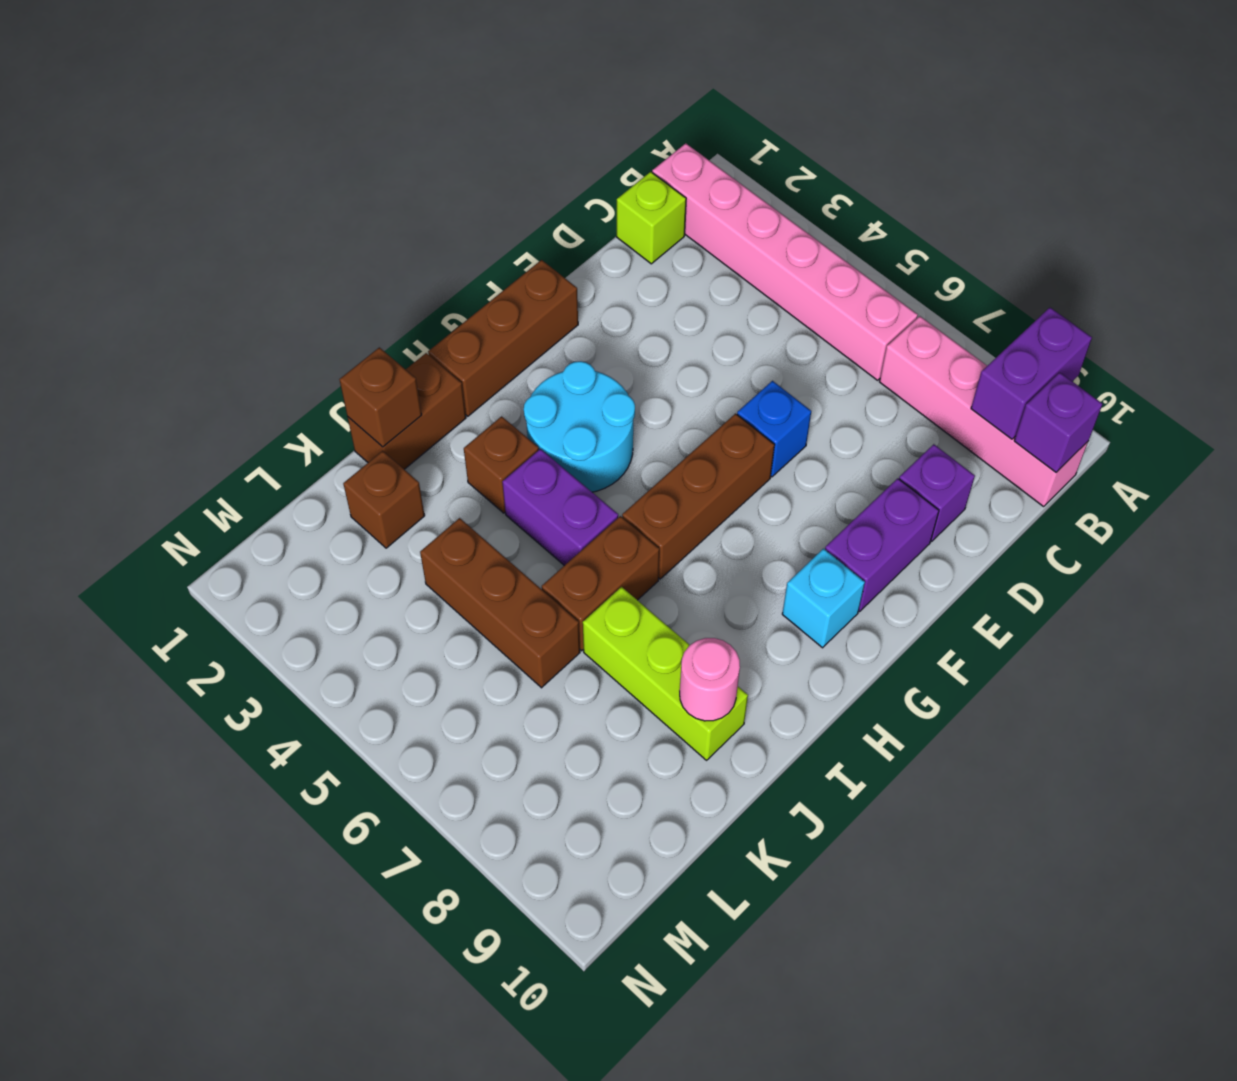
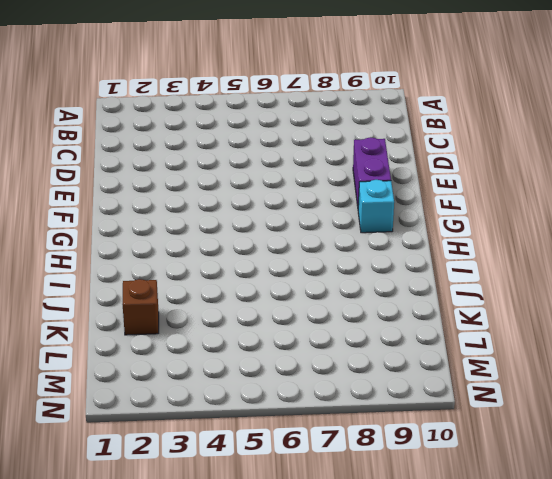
none -> pink brick B1:B6 level 1
none -> pink brick B7:B10 level 1
none -> lime brick C1 level 1

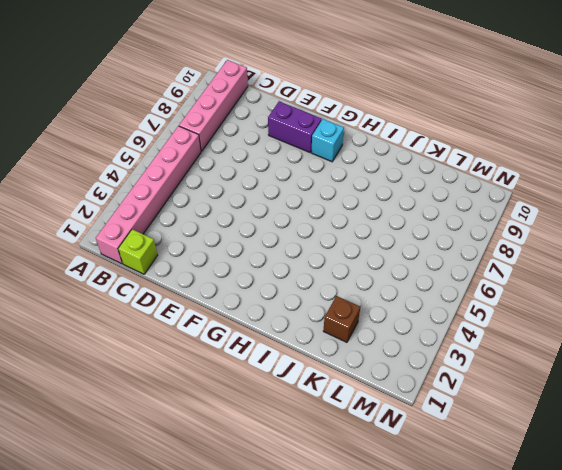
none -> purple brick D9 level 1
none -> blue brick E6 level 1
none -> brown brick F1:H1 level 1

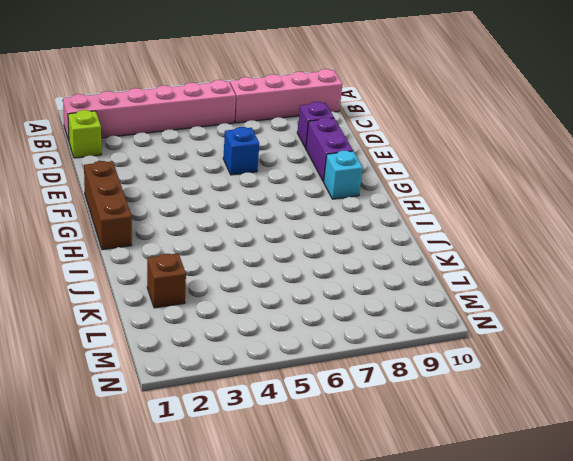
none -> brown brick F6:H6 level 1
none -> cyan round brick G3:H4 level 1
none -> brown brick I1:J1 level 1

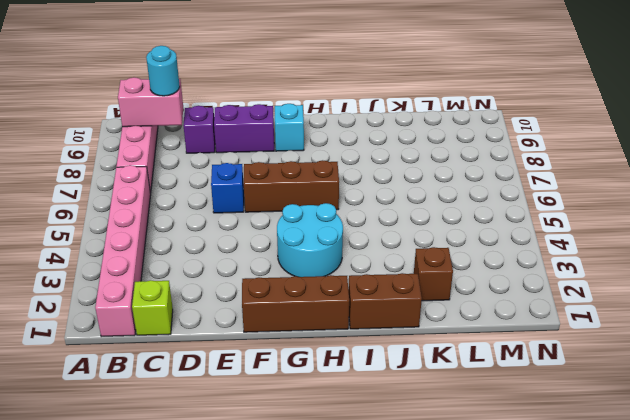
pink brick B9:C9 level 2 -> purple brick A9:B9 level 2
cyan round brick C9 level 3 -> none
none -> brown brick I3 level 1
none -> purple brick I4:I5 level 1
none -> brown brick I6:J6 level 1

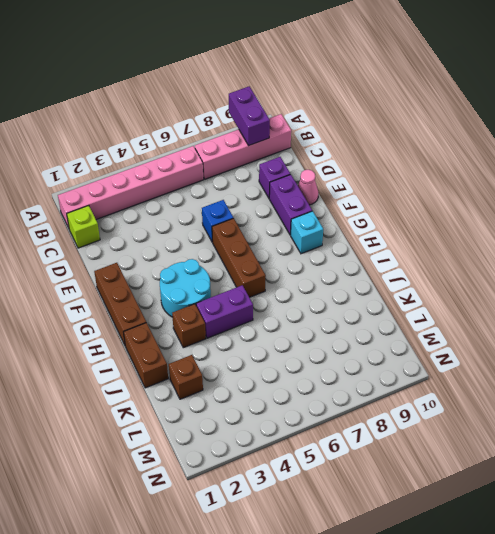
pink cone E10 level 1 -> none
none -> brown brick I6:J6 level 1
none -> lime brick J7:J9 level 1
none -> brown brick K4:K6 level 1

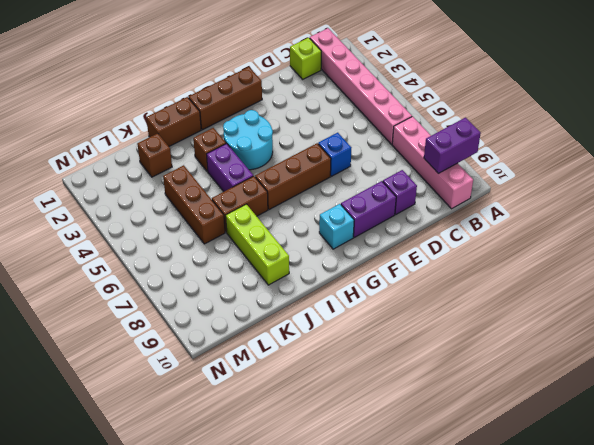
none -> purple brick B10 level 2
none -> brown brick J1 level 2
none -> pink round brick J9 level 2

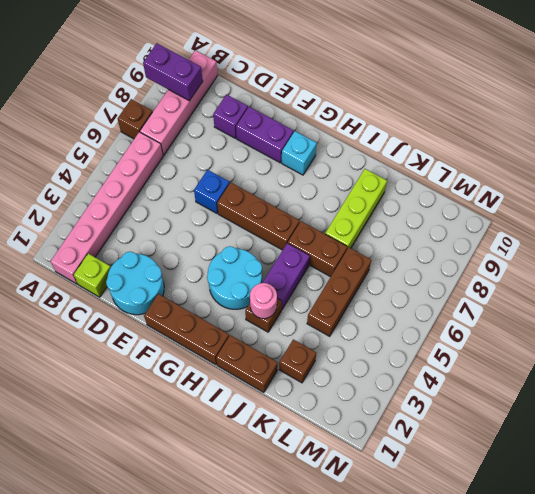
brown brick A7 level 1 -> brown brick J1 level 2
cyan round brick D1:E2 level 1 -> none
pink round brick I3 level 2 -> pink round brick J9 level 2
none -> purple brick B10 level 2

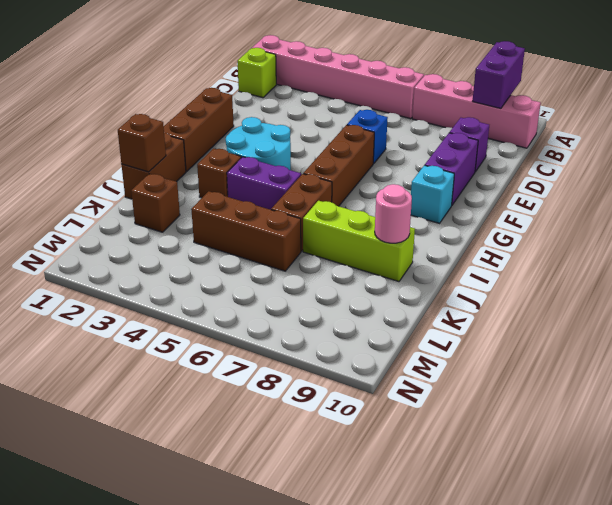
none -> purple brick B10 level 2

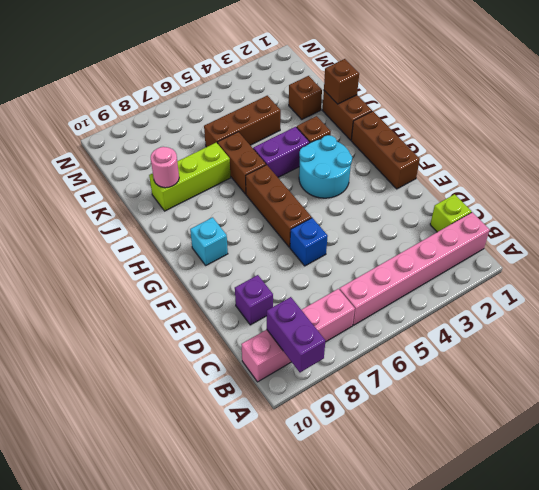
none -> purple brick E9:F9 level 1
none -> purple brick B10 level 2

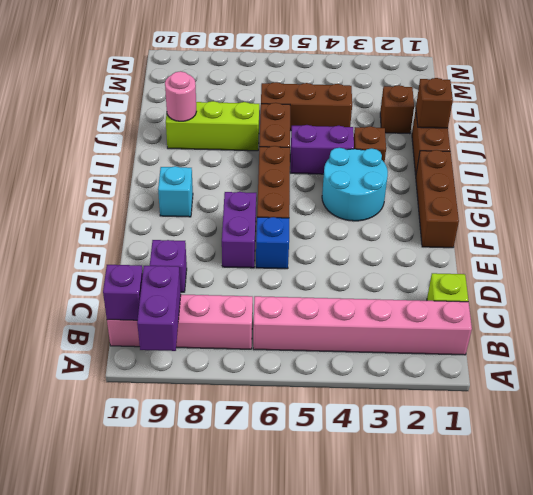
purple brick E7:F7 level 1 -> purple brick E9:F9 level 1

